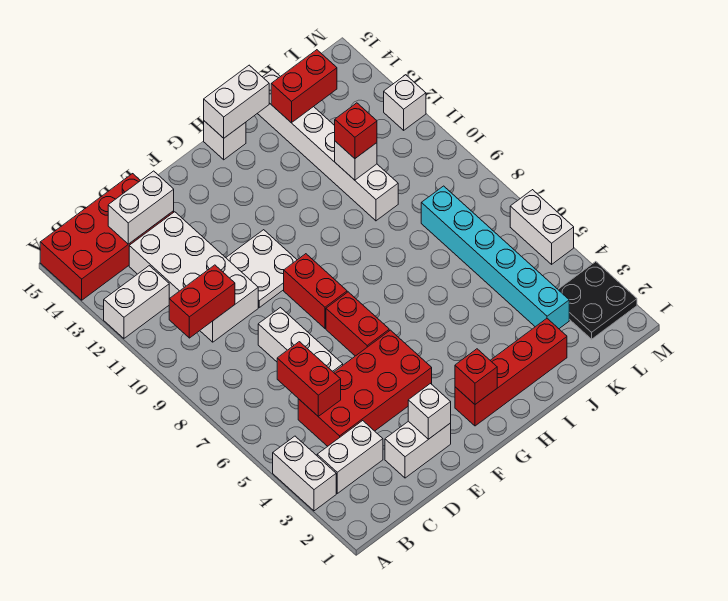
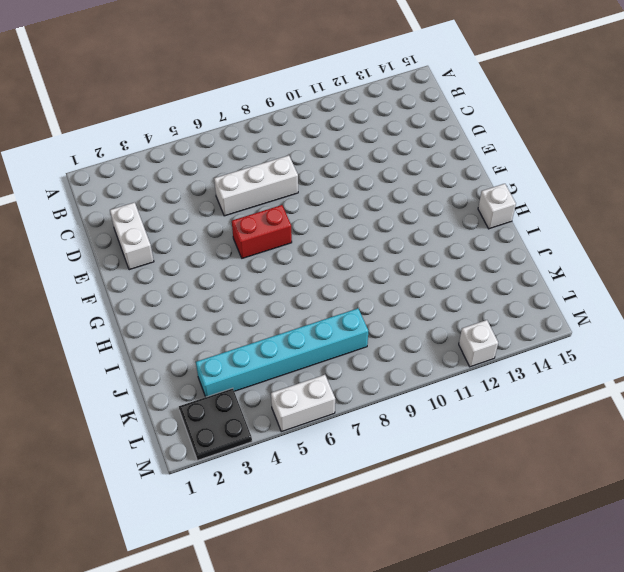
none -> white brick A3:A4 level 1
none -> white brick A12:B12 level 1
none -> red brick A14:D15 level 1

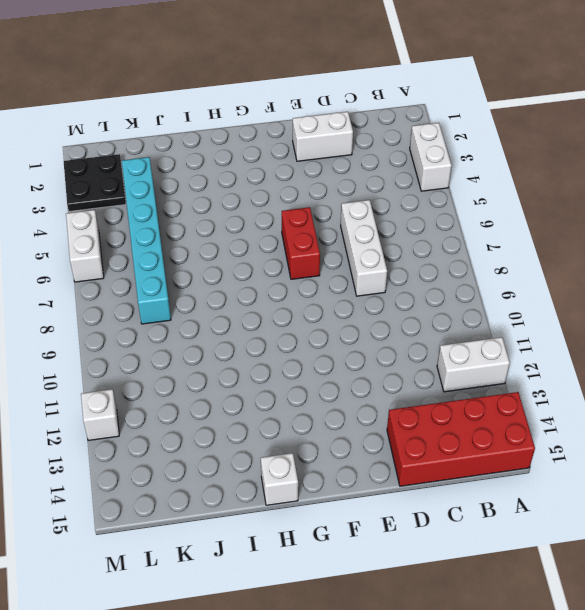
none -> white brick B3:C3 level 1
none -> red brick C4:F5 level 1
none -> white brick C10:D13 level 1

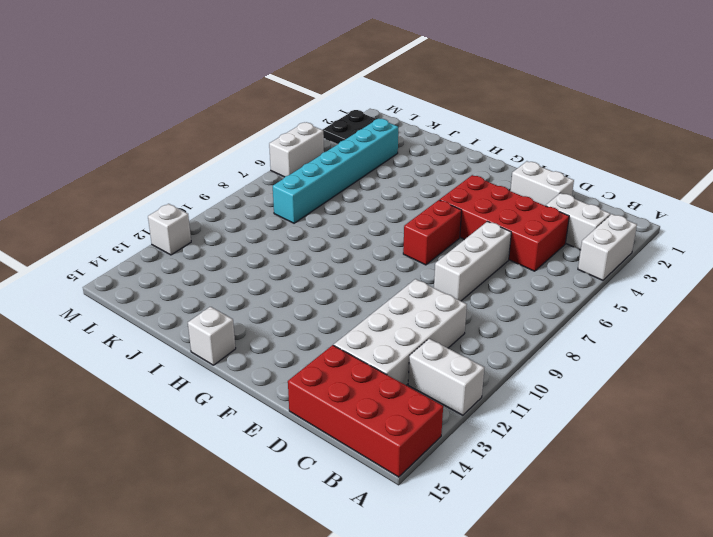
none -> white plate E10:F11 level 1
none -> red brick F8:F9 level 1
none -> red brick G2:J2 level 1

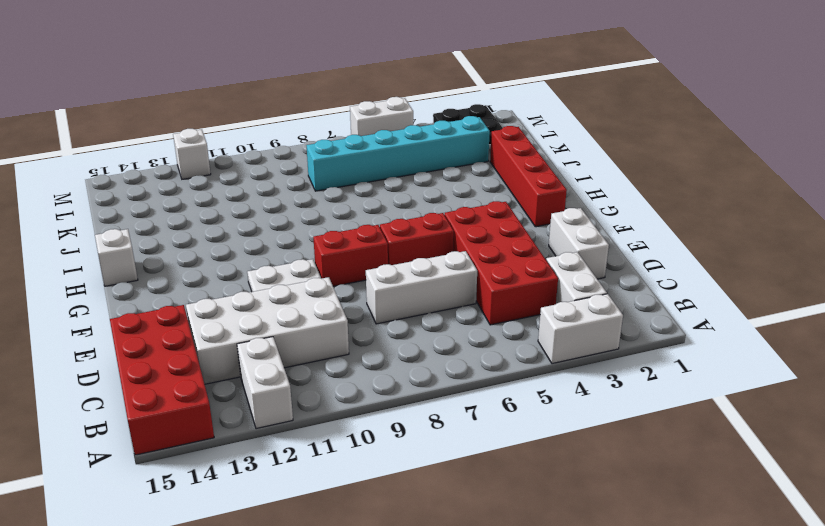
none -> white brick J10:J15 level 1
none -> red brick B10:C10 level 2
none -> red brick C5:C6 level 2

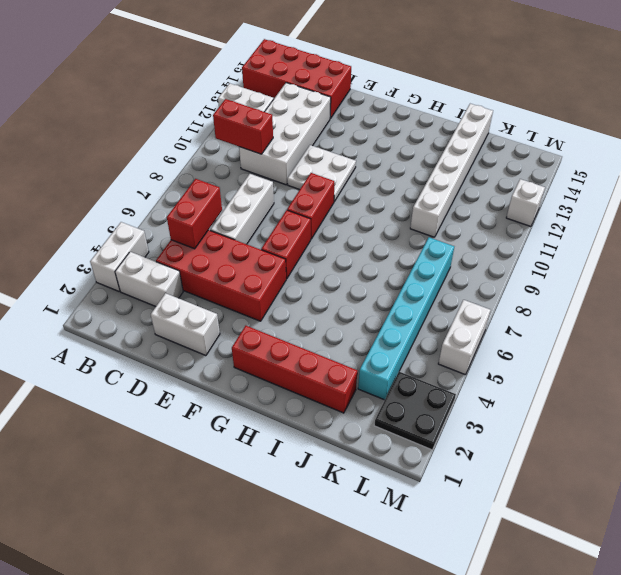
none -> white brick H15 level 1
none -> white brick C14:D14 level 2
none -> white brick E2 level 2

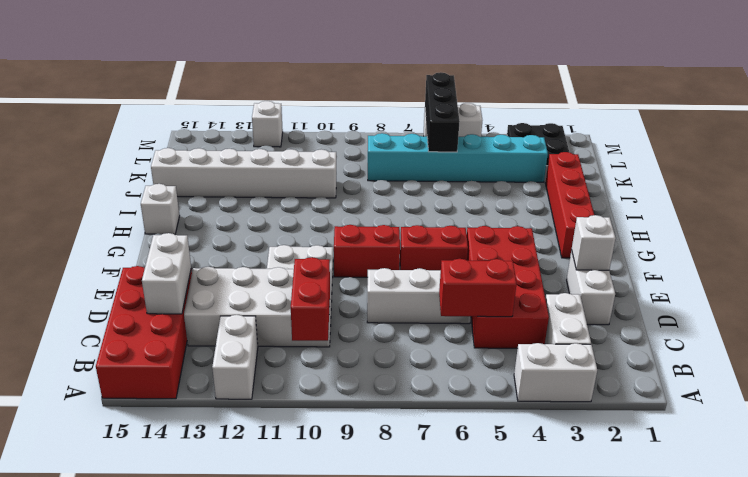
black brick K6:M6 level 2 -> none
none -> red brick G2 level 2
none -> white brick H15:I15 level 2
none -> white brick J11 level 2

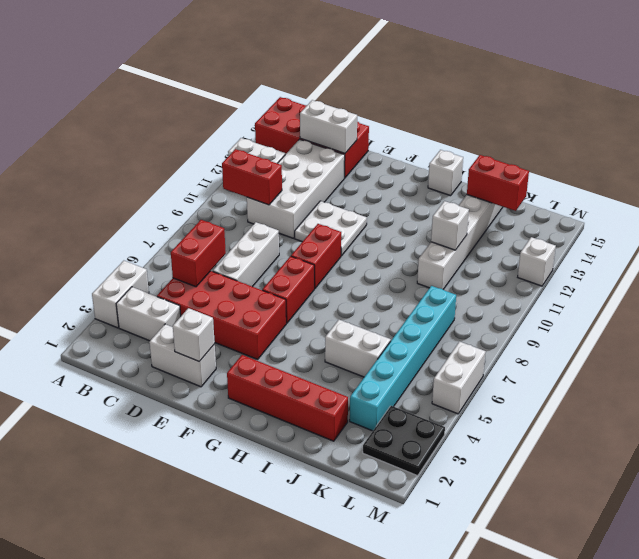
white brick I5:J5 level 1 -> white brick H15:I15 level 2
none -> red brick G2 level 2
none -> red brick J11 level 3

